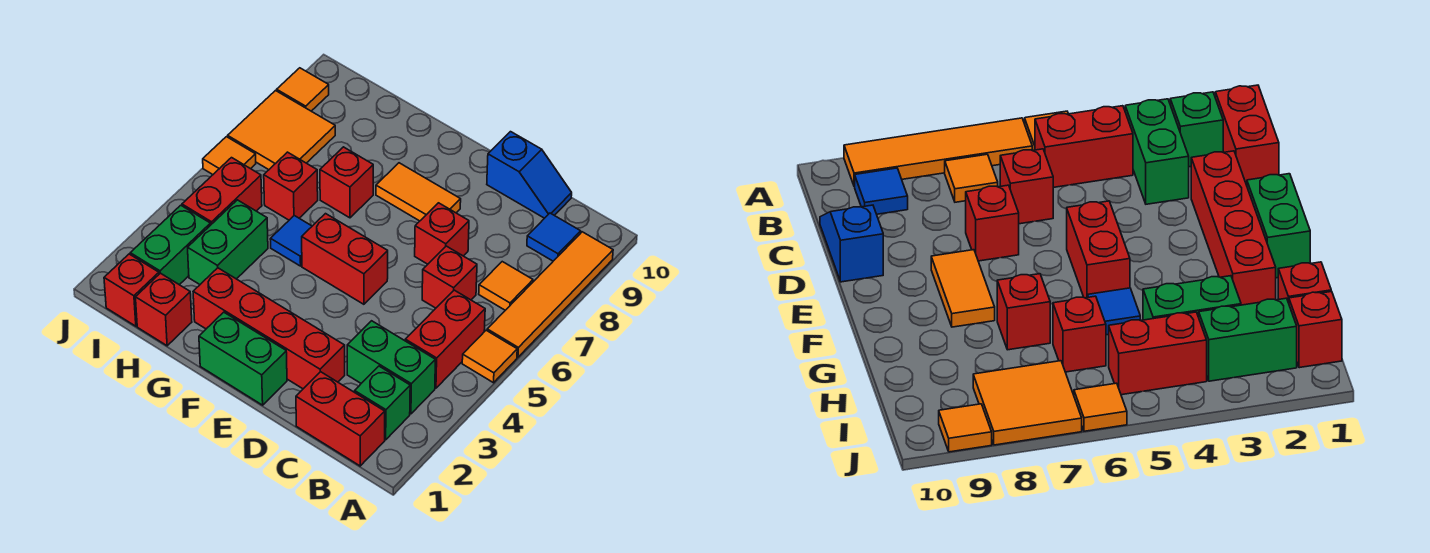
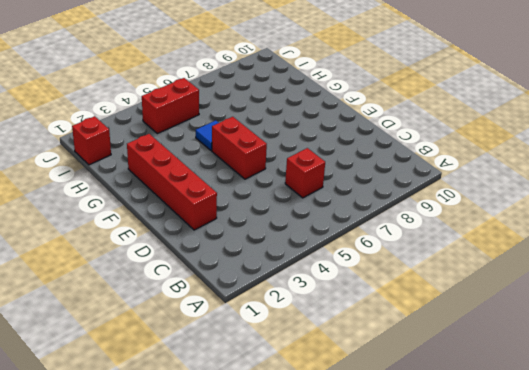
none -> orange tile A5 level 1
none -> orange tile A6:A9 level 1
none -> red brick B1:C1 level 1

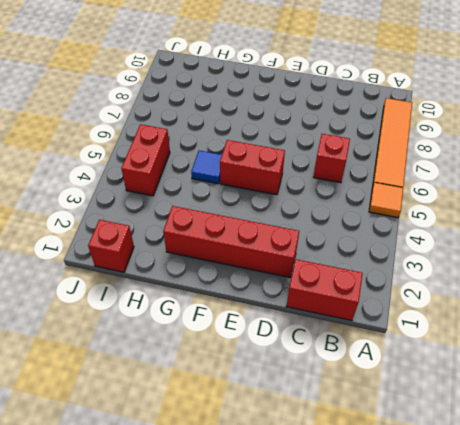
none -> green brick B2 level 1
none -> green brick B3:C3 level 1
none -> red brick B4:B5 level 1

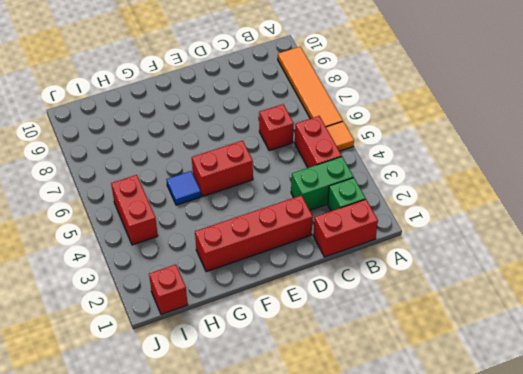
none -> orange tile B7 level 1
none -> blue tile B9 level 1
none -> blue slope C10:D10 level 1 top D

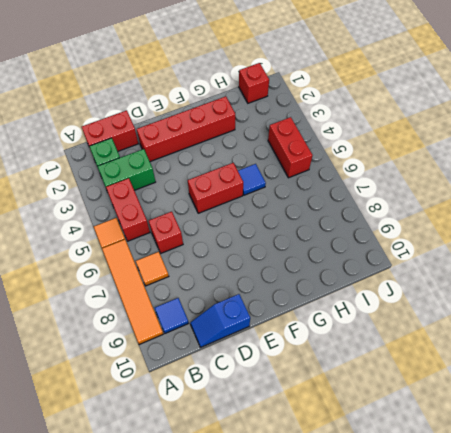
none -> red brick D7 level 1
none -> green brick E1:F1 level 1
none -> orange tile E8:F8 level 1

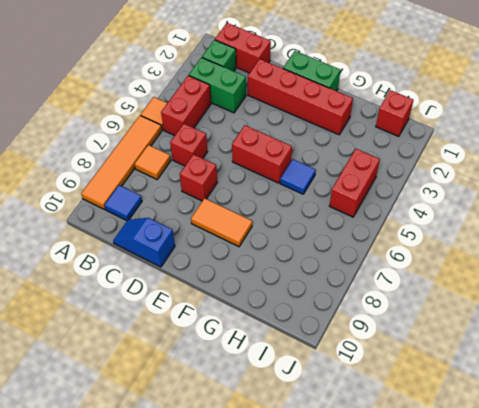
none -> red brick G7 level 1
none -> red brick H1 level 1
none -> green brick H3:H4 level 1

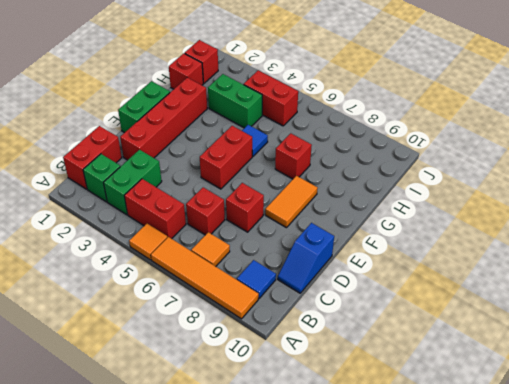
none -> red brick H6 level 1
none -> green brick I2:I3 level 1
none -> orange tile I7:J8 level 1

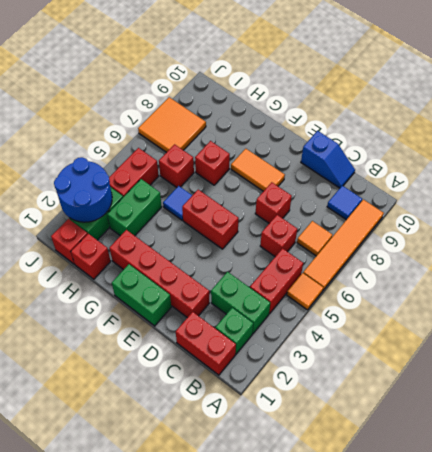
blue round brick I2:J3 level 2 -> none
none -> orange tile J6 level 1
none -> orange tile J9 level 1

